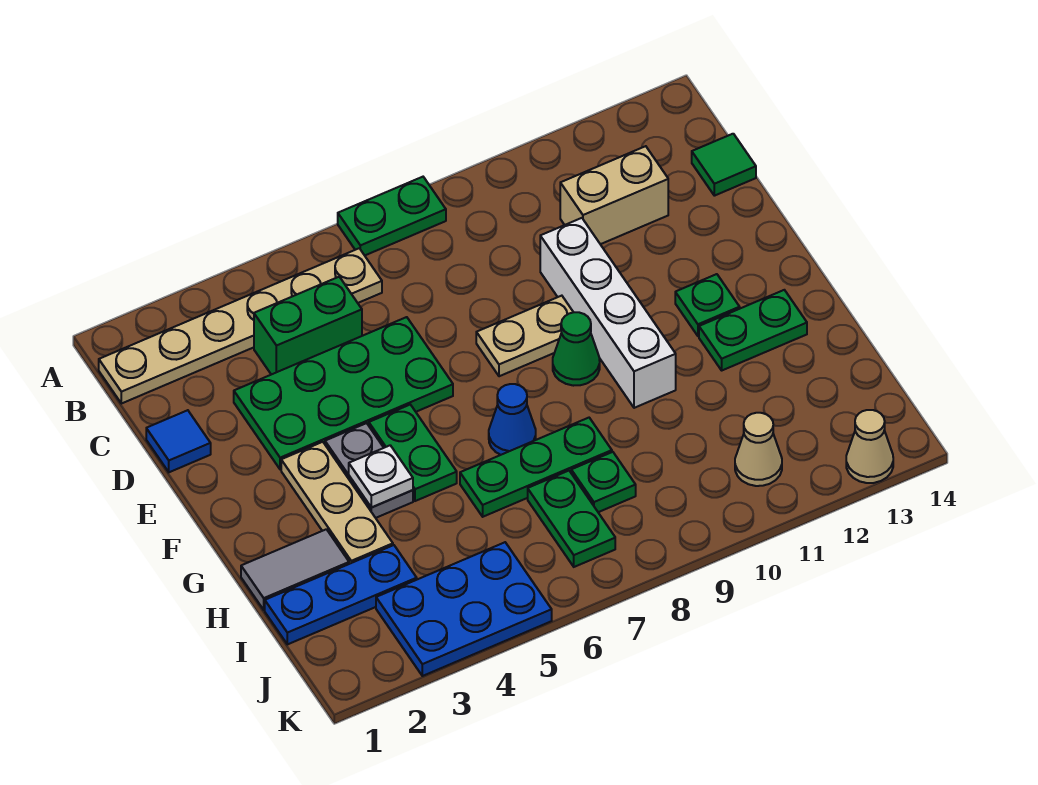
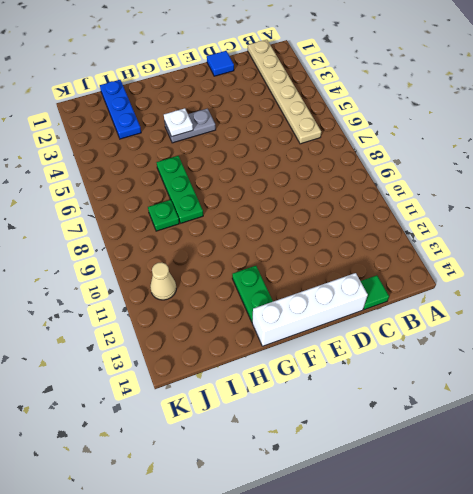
white brick D14:G14 level 1 -> white brick D10:G10 level 1
none -> green plate A7:A8 level 1
none -> green brick C4:C5 level 1
none -> tan brick C11:C12 level 1

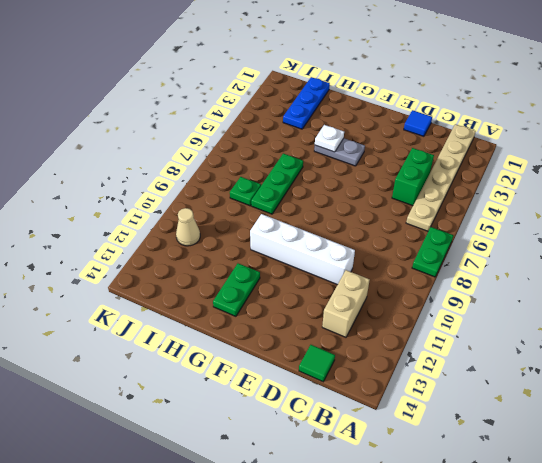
none -> green plate D3:E6 level 1
none -> tan plate E8:E9 level 1
none -> tan plate F3:H3 level 1

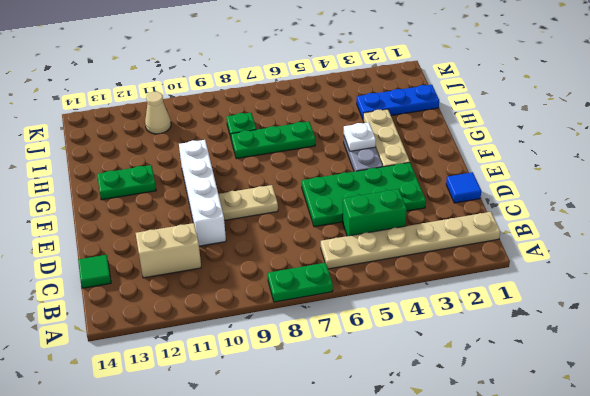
none -> green plate F5:G5 level 1
none -> green cone F9 level 1
none -> green plate F12 level 1

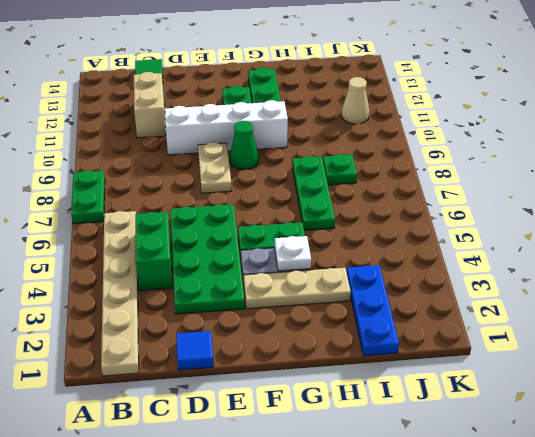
none -> blue cone G7 level 1
none -> grey tile H1:H2 level 1
none -> green plate I7:J7 level 1

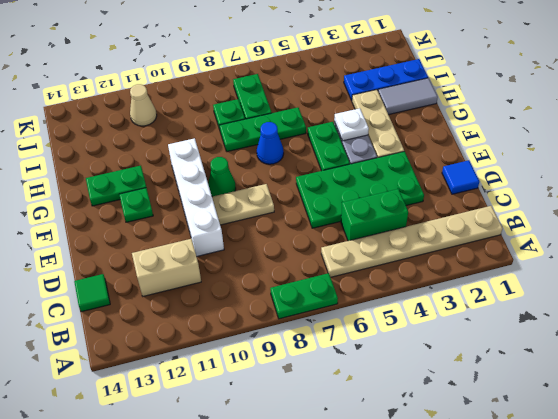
none -> blue plate J3:K5 level 1
none -> tan cone K13 level 1

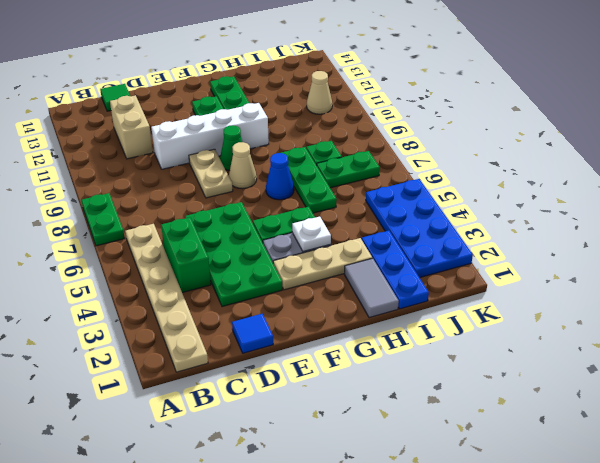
tan cone F8 level 1 -> tan cone K13 level 1
blue plate J2:K5 level 1 -> blue plate J3:K5 level 1

